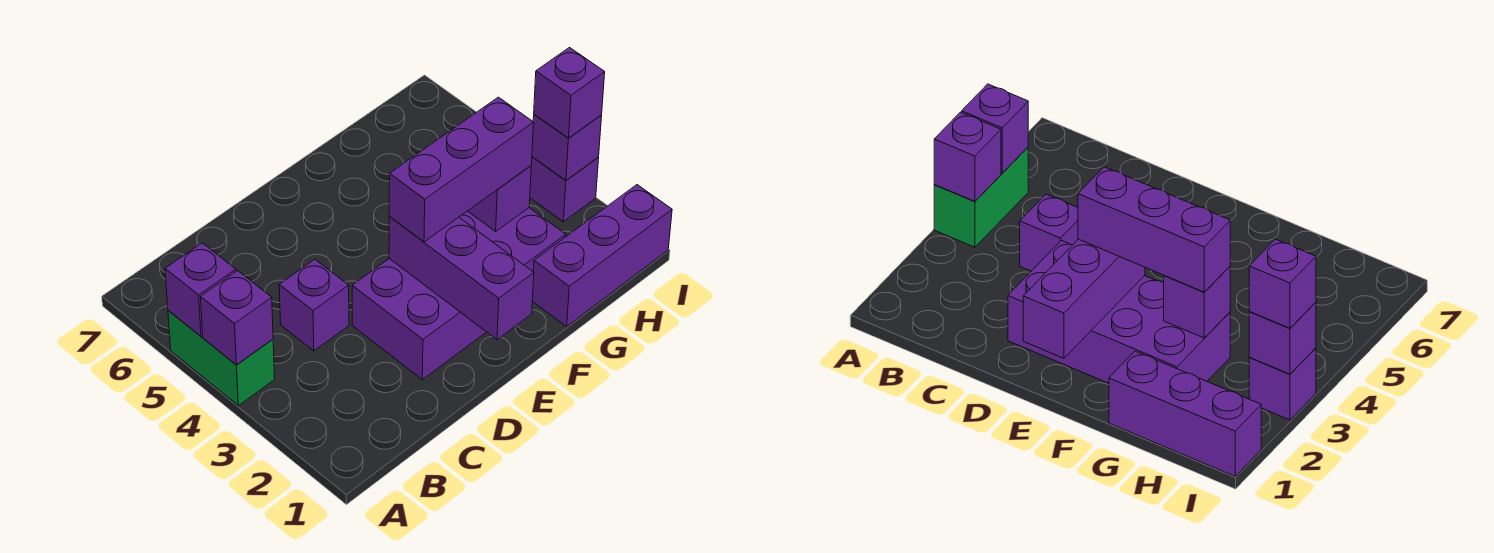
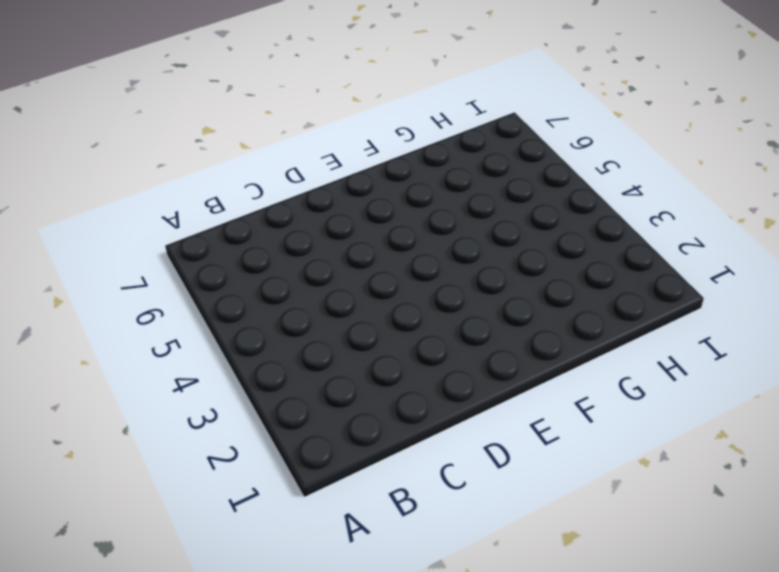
none -> green brick A4:A5 level 1
none -> purple brick C4 level 1
none -> purple brick D2:G3 level 1

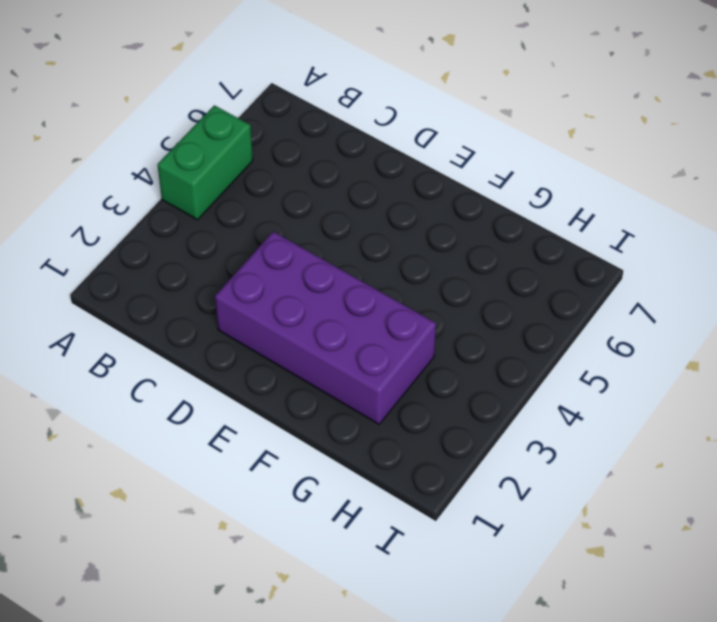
none -> purple brick C4 level 1
none -> purple brick G1:I1 level 1
none -> purple brick I3 level 1

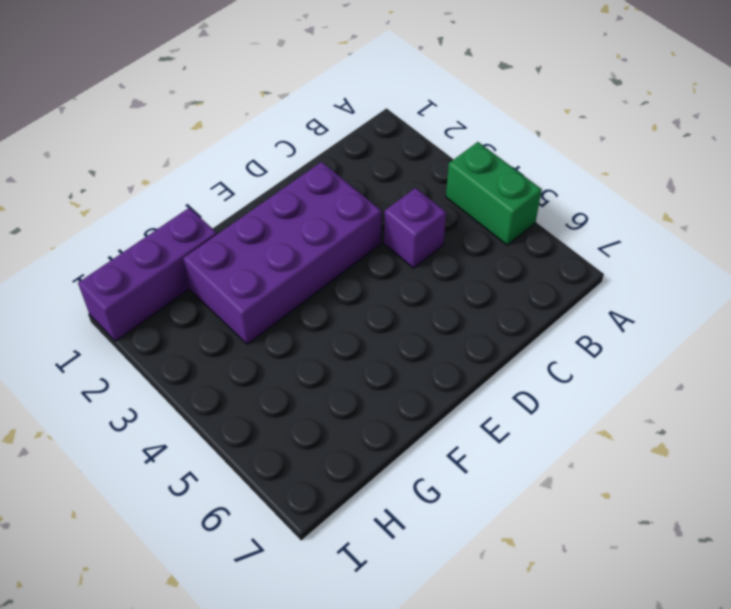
none -> purple brick I3 level 1
none -> purple brick A4 level 2
none -> purple brick A5 level 2

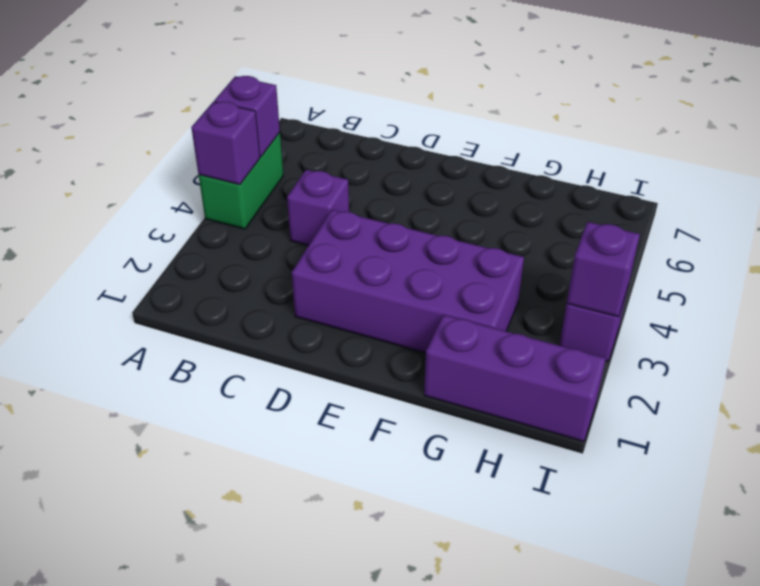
none -> purple brick E1:E3 level 2
none -> purple brick G3 level 2
none -> purple brick E3:G3 level 3

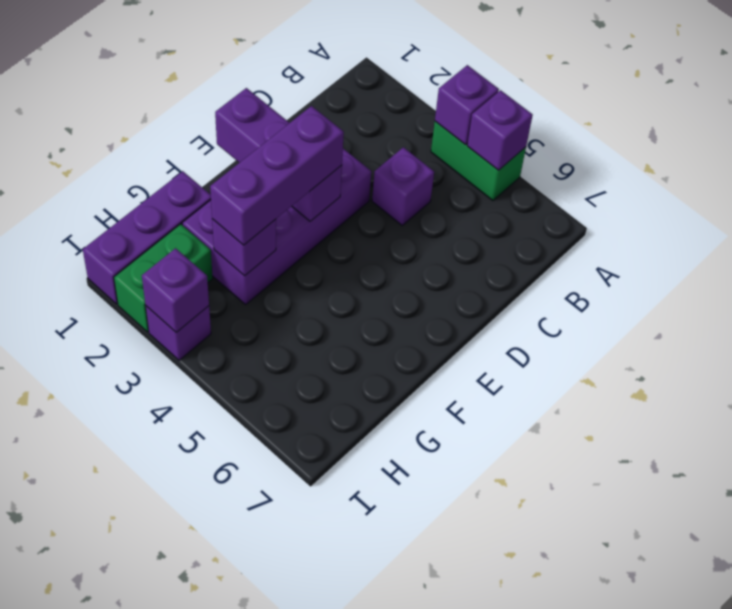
green brick H2:I2 level 1 -> none
none -> purple brick I3 level 3

